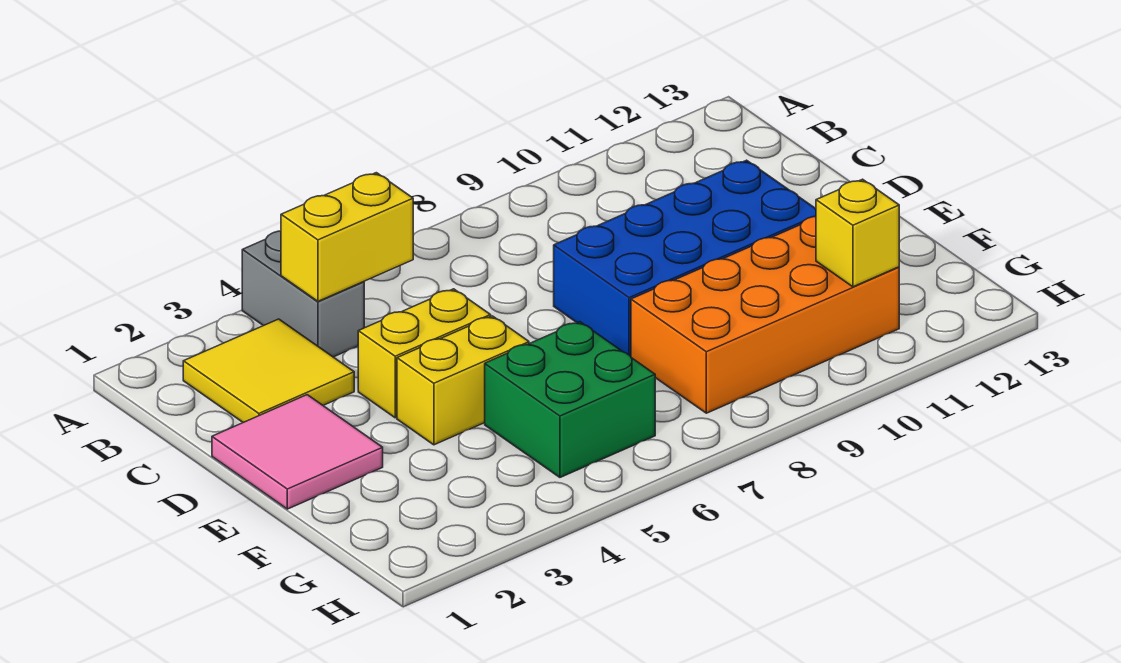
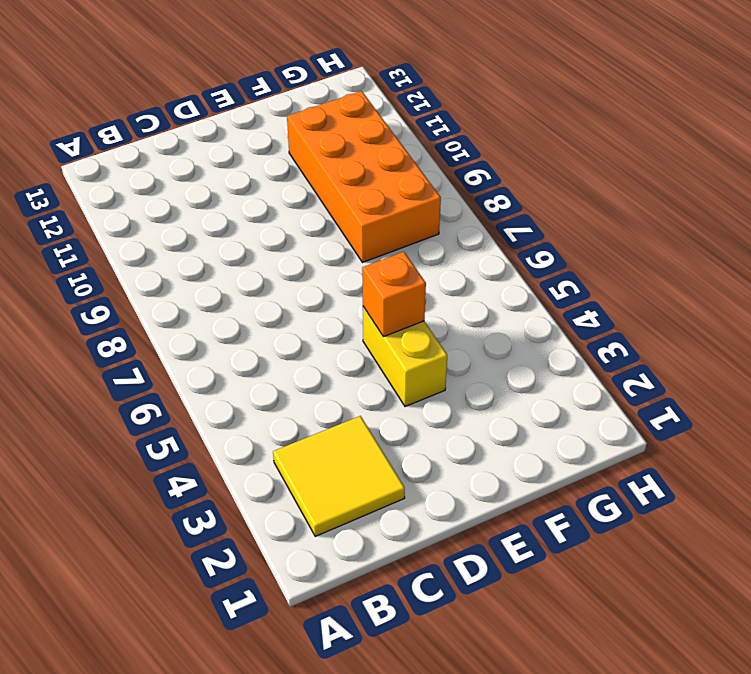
orange brick E5 level 2 -> none
none -> grey brick A4:B4 level 1
none -> pink tile D1:E2 level 1

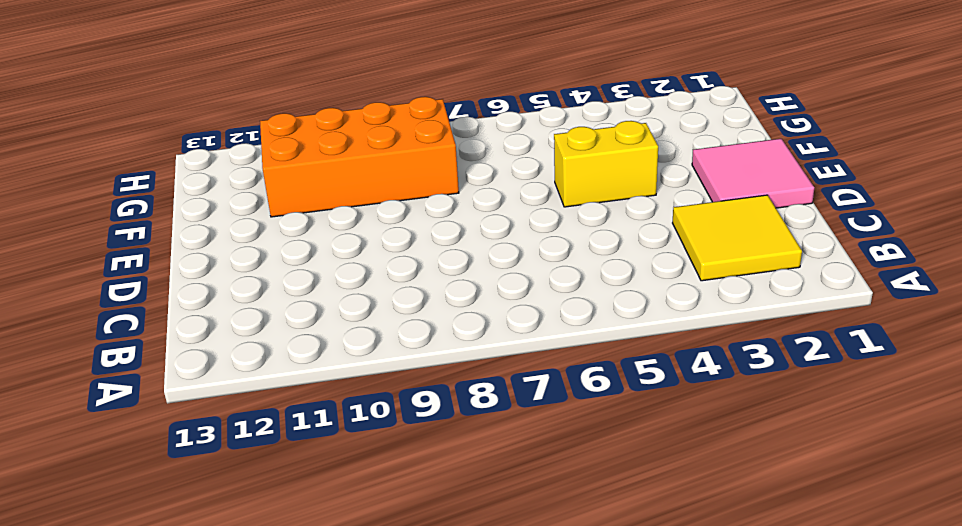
none -> grey brick A4:B4 level 1
none -> yellow brick D4:D5 level 1

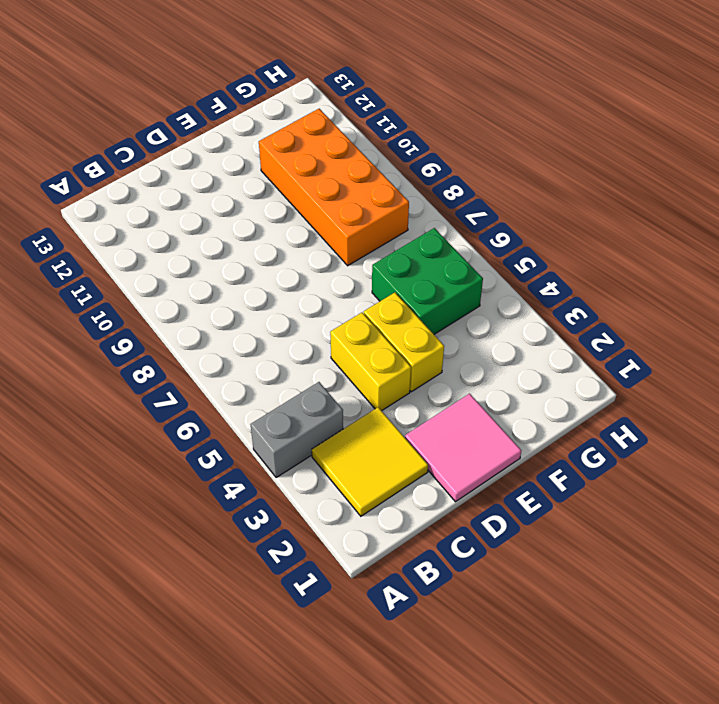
none -> blue brick D8:E11 level 1
none -> yellow brick B4:B5 level 2

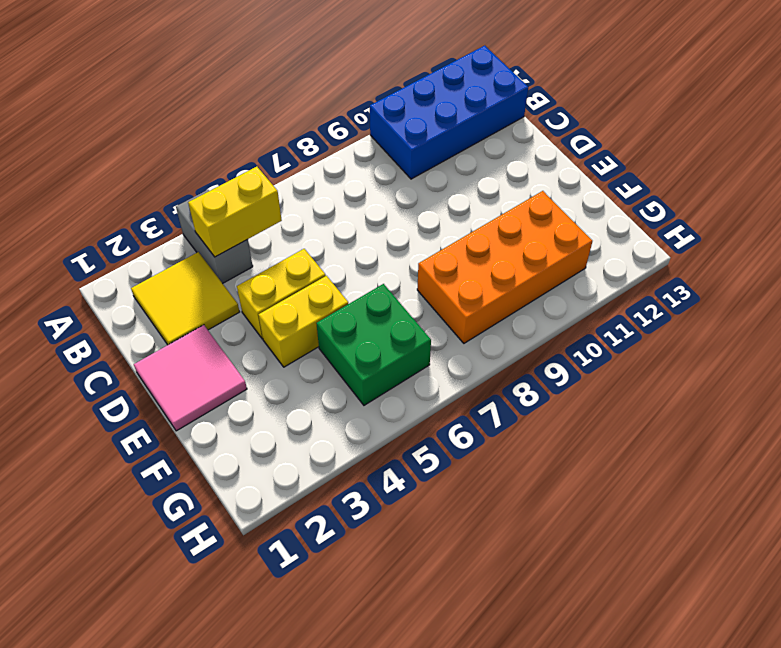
blue brick A10:B13 level 1 -> blue brick D8:E11 level 1
none -> yellow brick G11 level 2

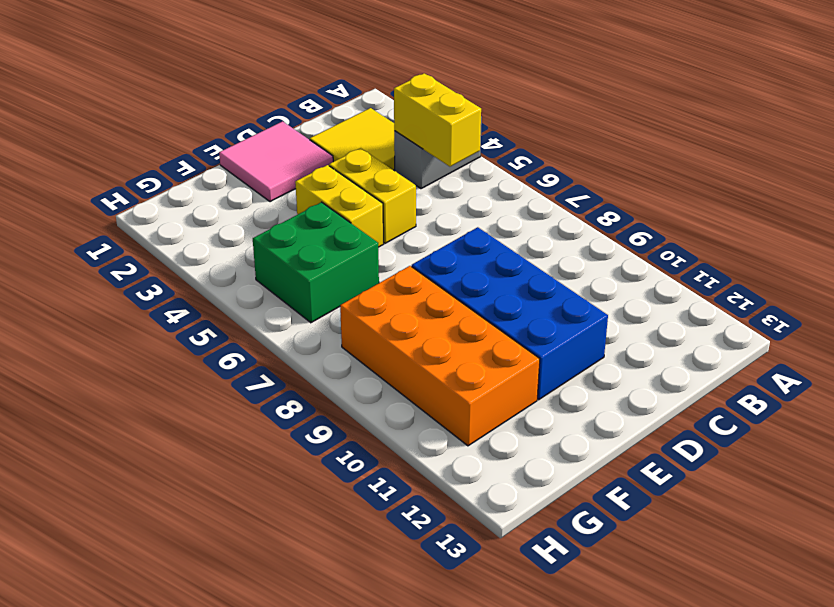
none -> yellow brick G11 level 2

